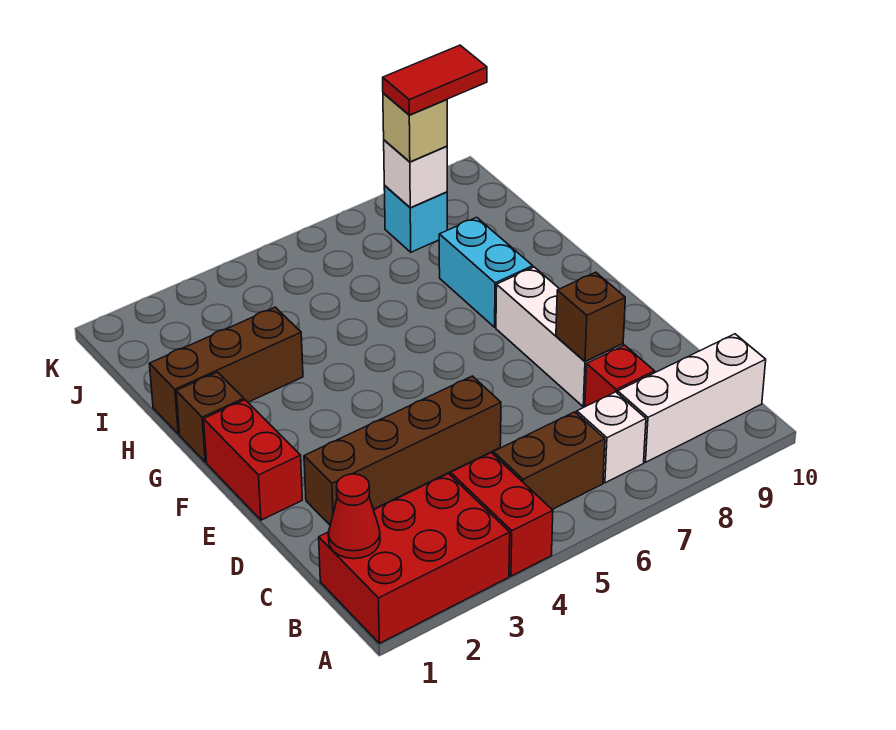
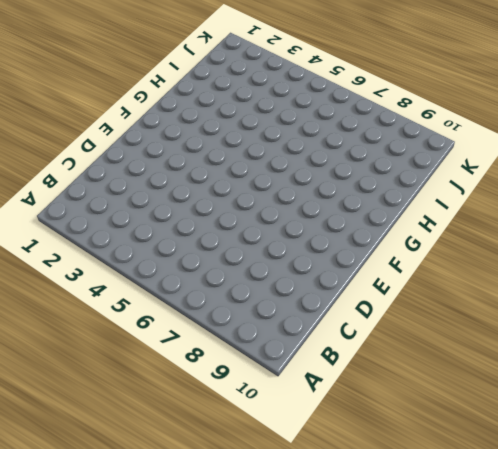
none -> red brick A1:B3 level 1
none -> red brick A4:B4 level 1
none -> brown brick B5:B6 level 1

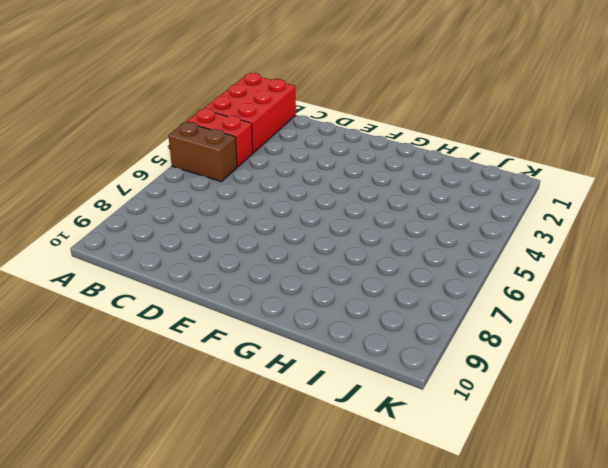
brown brick A5:B5 level 1 -> brown brick B5:B6 level 1
none -> white brick B7 level 1
none -> white brick B8:B10 level 1
none -> red brick C8 level 1

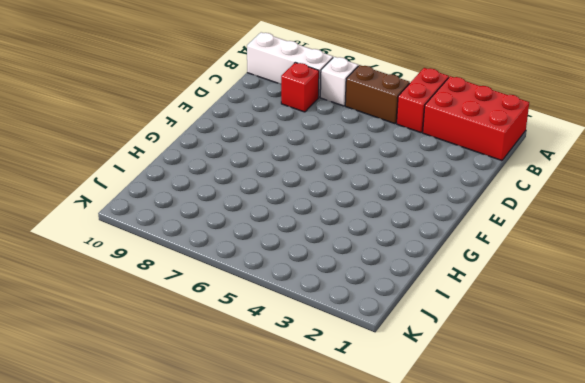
none -> brown brick D2:D5 level 1
none -> white brick D8:F8 level 1
none -> red brick E1:F1 level 1

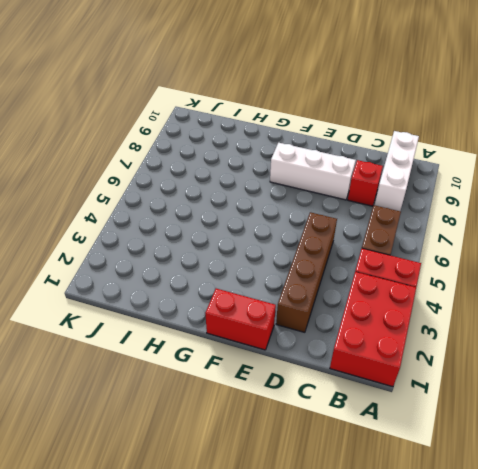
none -> white brick B7 level 1
none -> brown brick G1 level 1
none -> cyan brick G8:H8 level 1

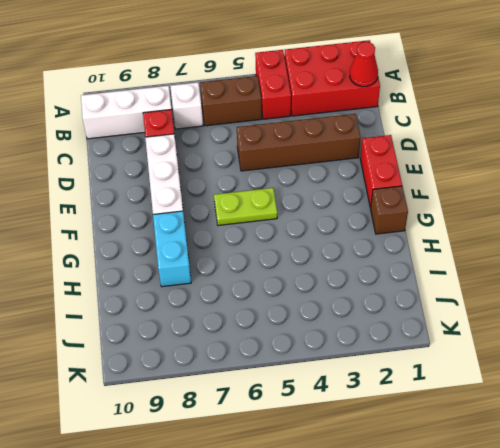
lime plate F5:F6 level 1 -> none
none -> brown brick H1:H3 level 1
none -> cyan brick J8 level 1
none -> brown brick D8 level 2

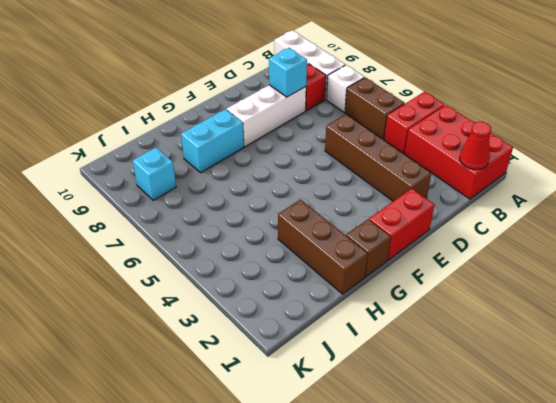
cyan brick D8 level 2 -> brown brick D8 level 2
none -> white brick J8 level 2
none -> tan brick J8 level 3
none -> red tile J8:J9 level 4

